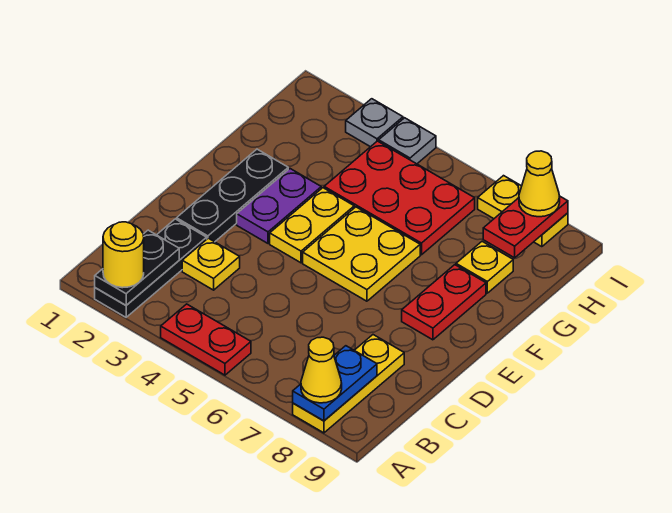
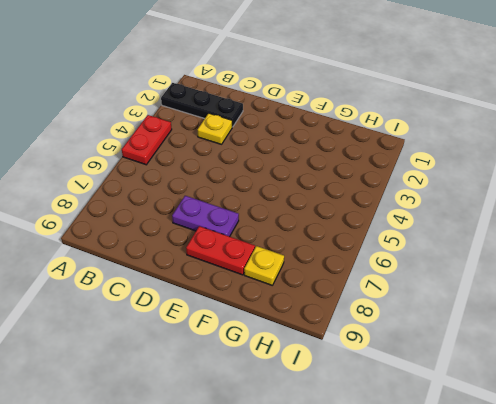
purple plate D7:E7 level 1 -> purple plate E3:F3 level 1
none -> yellow plate A8:C8 level 1
none -> black plate D2:F2 level 1
none -> yellow plate E4:F4 level 1

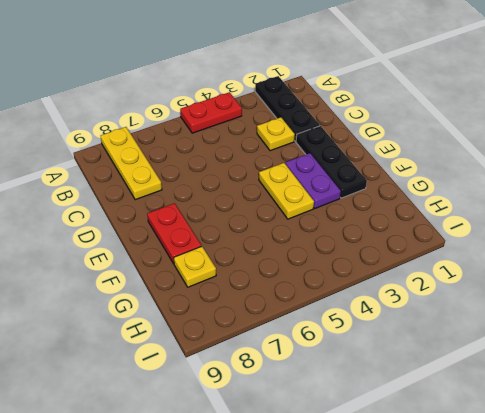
none -> yellow plate E5:F6 level 1
none -> red plate G4:H6 level 1
none -> grey plate I3 level 1

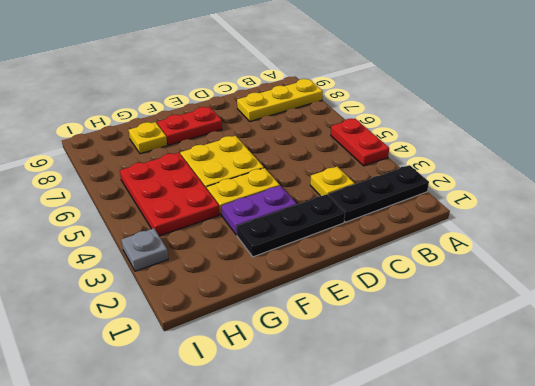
none -> grey plate I4 level 1
none -> yellow plate I7:I8 level 1
none -> black plate A2:B2 level 2

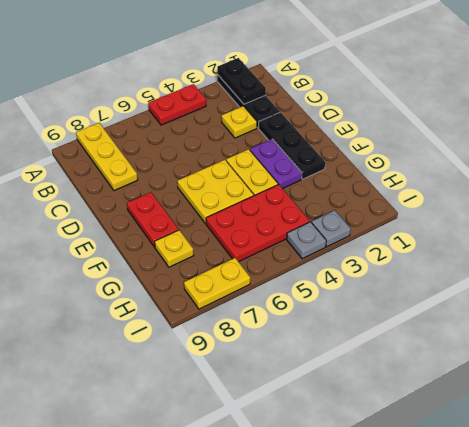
none -> blue plate A8:B8 level 2
none -> red plate H8:I8 level 2
none -> yellow round brick A2 level 3

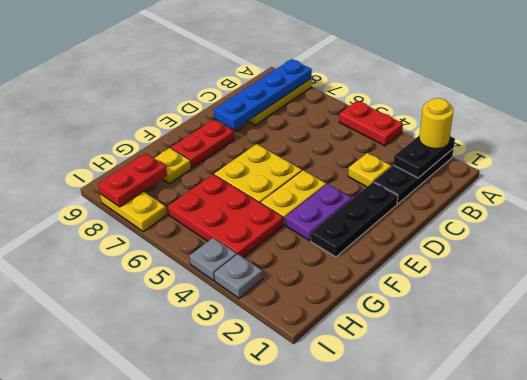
blue plate A8:D8 level 2 -> blue plate A8:B8 level 2
none -> yellow cone A8 level 3
none -> yellow cone I8 level 3

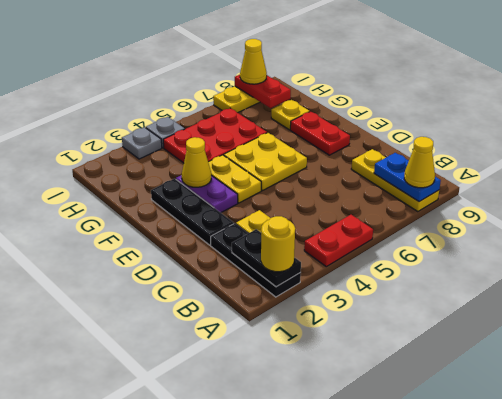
yellow cone F3 level 2 -> none

